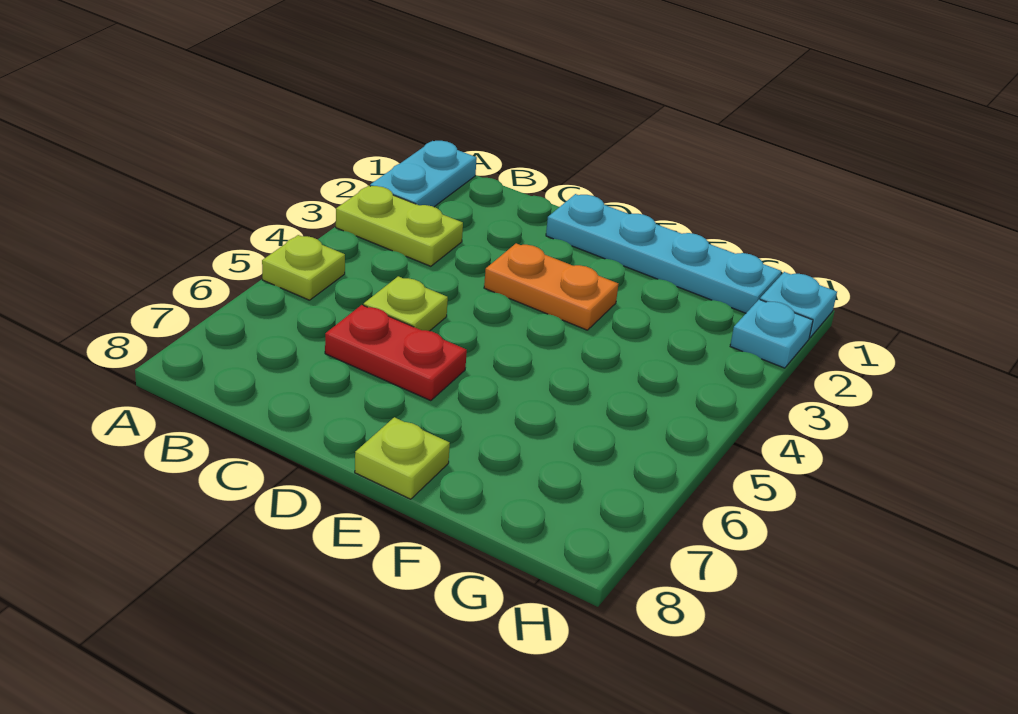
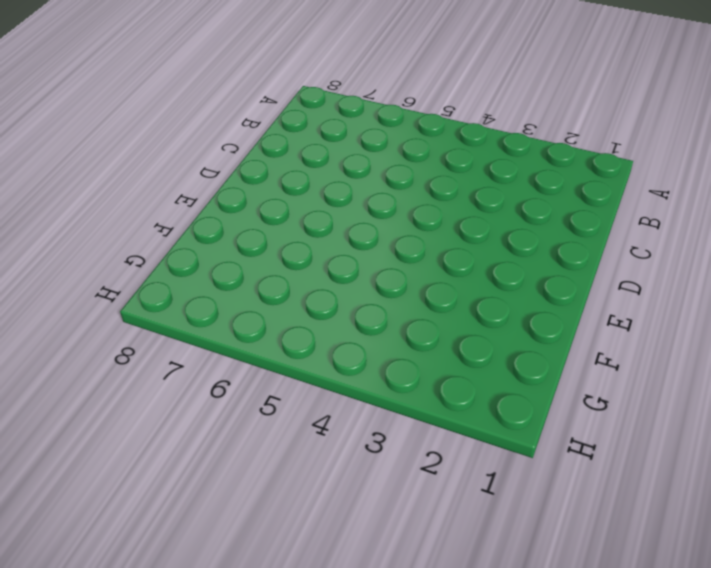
none -> cyan plate A1:A2 level 1
none -> lime plate A3:B3 level 1

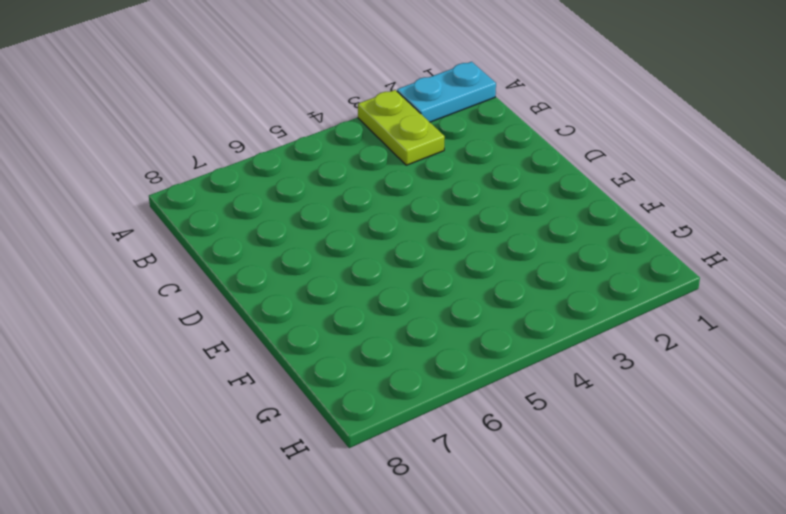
none -> lime plate A5 level 1
none -> lime plate C5 level 1

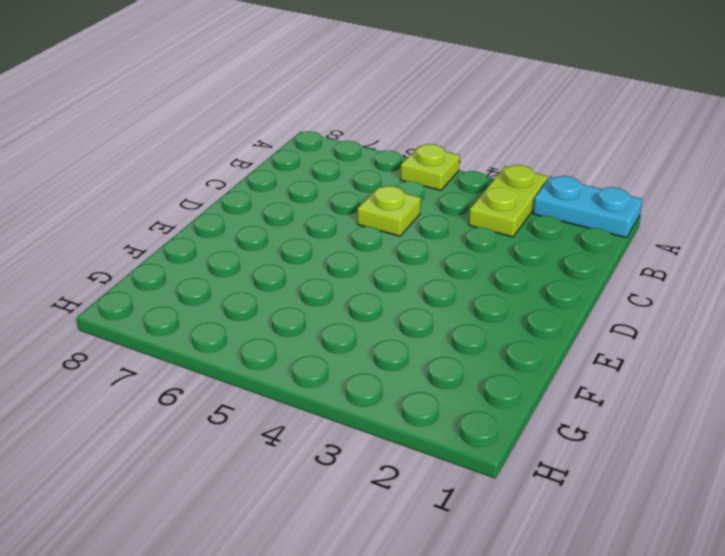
none -> red plate C6:D6 level 1
none -> cyan plate D1:G1 level 1

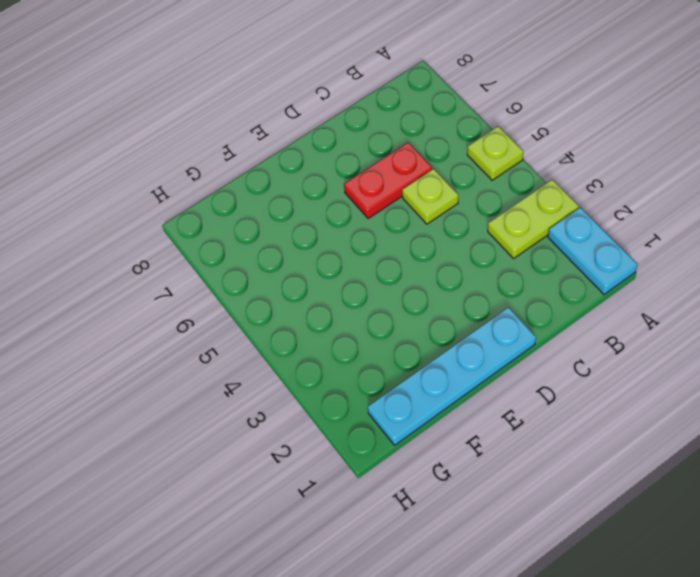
none -> orange plate D3:E3 level 1
none -> lime plate E8 level 1

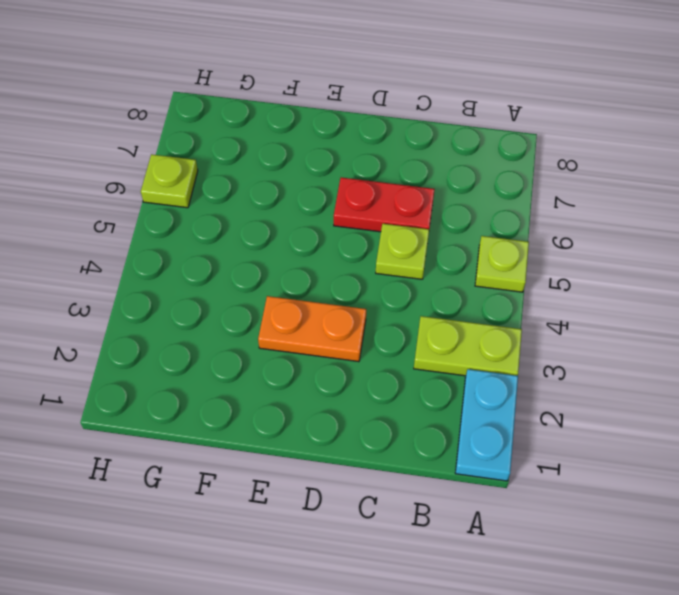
lime plate H6 level 1 -> lime plate E8 level 1
none -> cyan plate D1:G1 level 1
none -> cyan plate H1 level 1

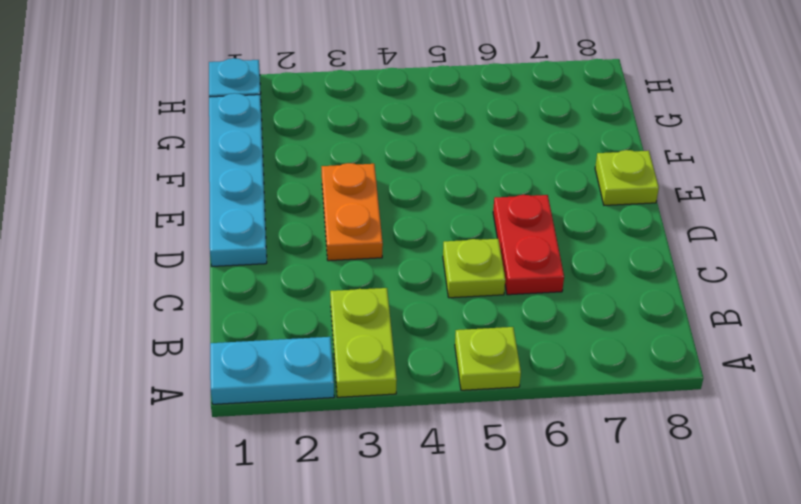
none -> cyan plate H2 level 1

